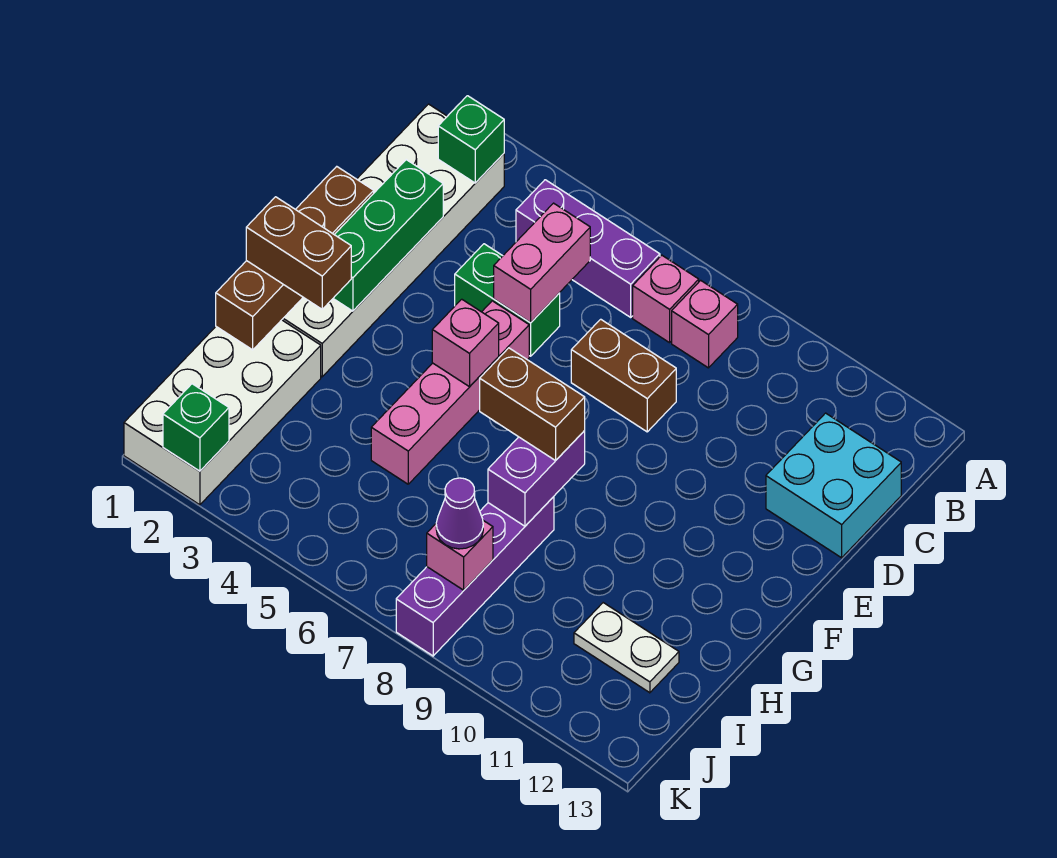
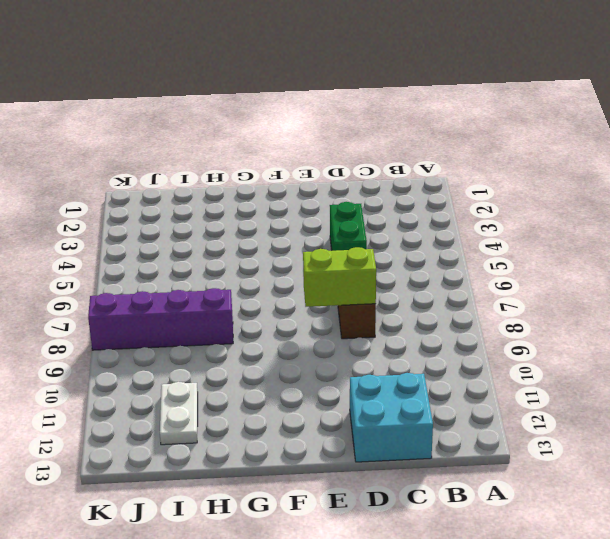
lime brick D8:E8 level 2 -> none
none -> white brick B1:G2 level 1
none -> purple brick B4:B6 level 1
none -> pink brick B7 level 1

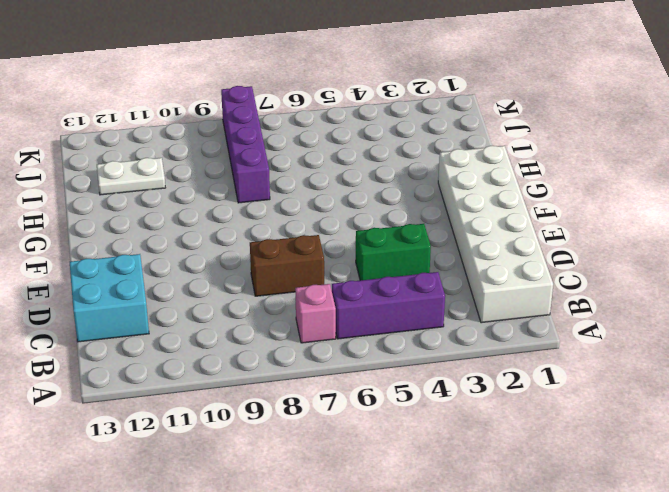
none -> pink brick B8 level 1
none -> pink brick E5:H5 level 1
none -> white brick H1:K2 level 1

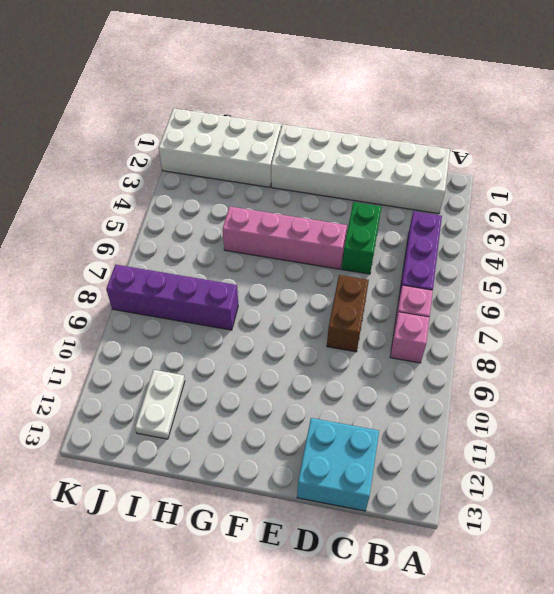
none -> green brick B2 level 2
none -> pink brick C5:D5 level 2
none -> green brick D2:F2 level 2

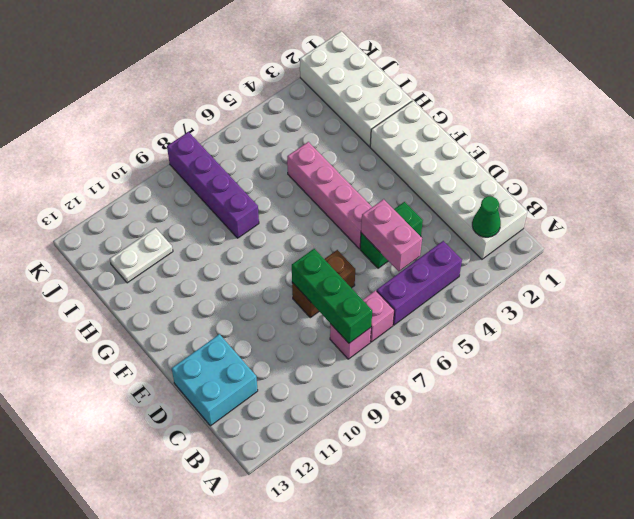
green cone B2 level 2 -> green brick B2 level 2
green brick B8:D8 level 2 -> green brick D2:F2 level 2
none -> brown brick E1:H1 level 2
none -> pink brick F5 level 2
none -> purple brick G8:H8 level 2

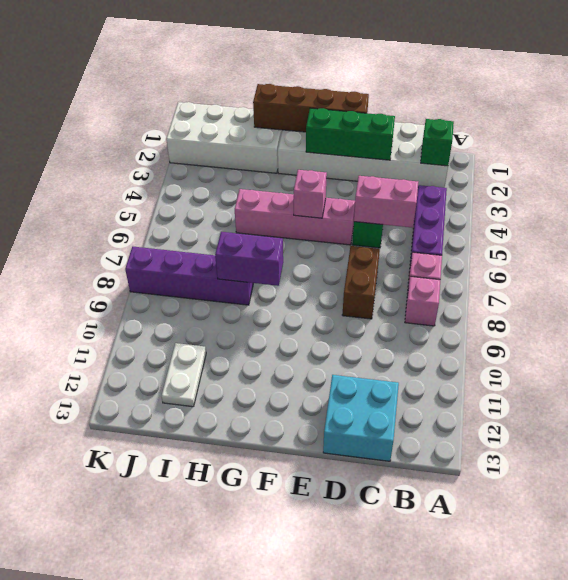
none -> pink brick J8 level 2
none -> green brick K2 level 2
none -> brown brick G1:G2 level 3

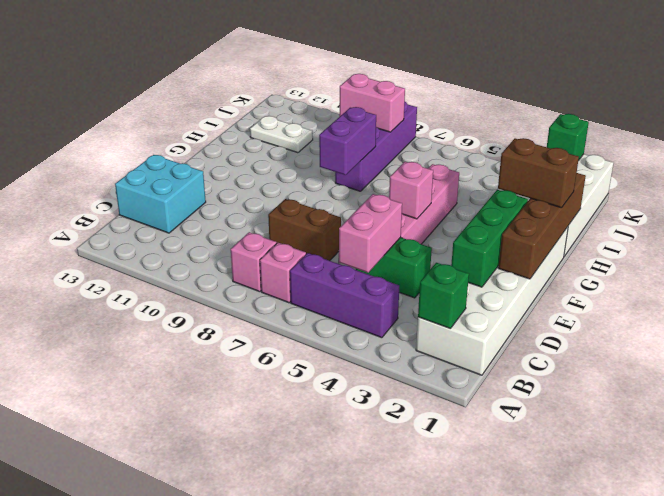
pink brick J8:J9 level 2 -> pink brick J8 level 2
none -> brown brick G7:G8 level 3
none -> purple cone J8 level 3

